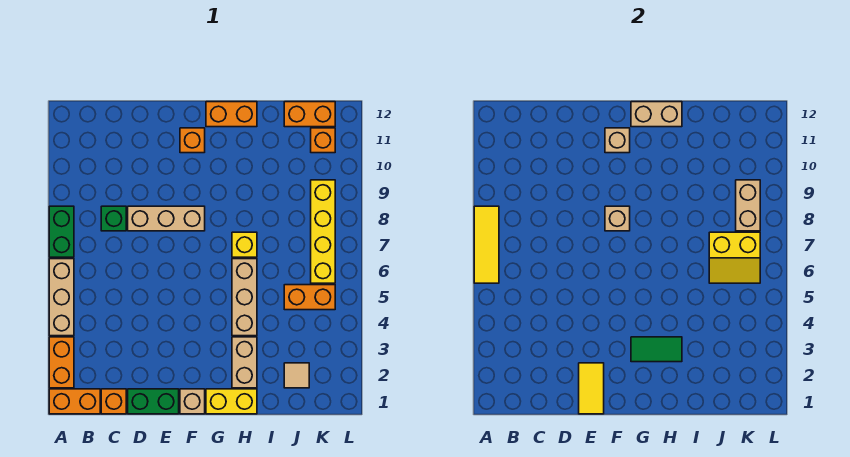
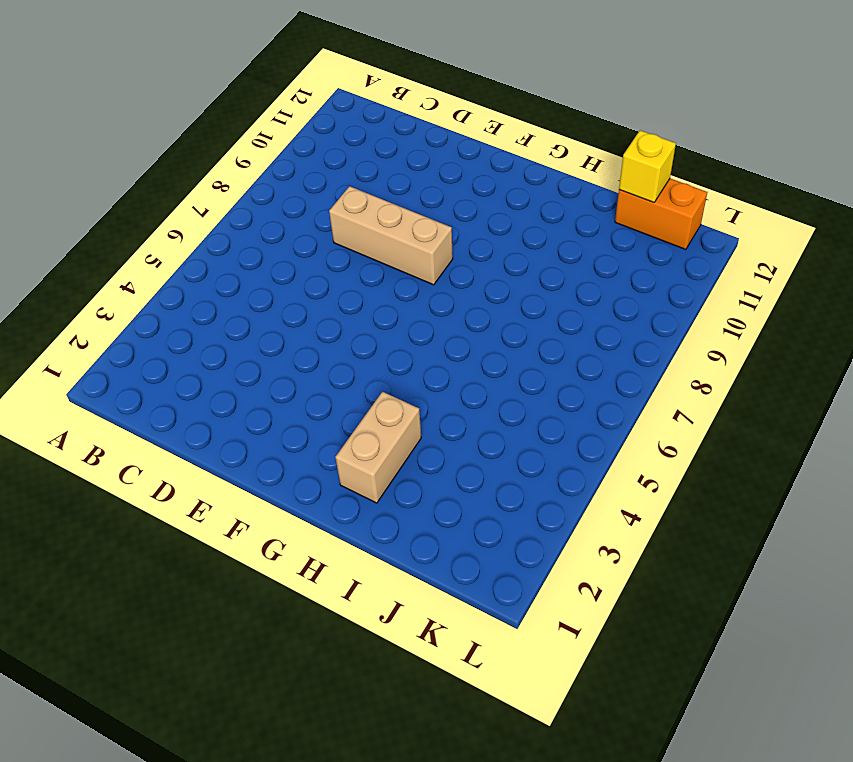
yellow brick J12 level 2 -> yellow brick H7 level 1
none -> orange brick A1:B1 level 1
none -> orange brick A2:A3 level 1
none -> tan brick A4:A6 level 1

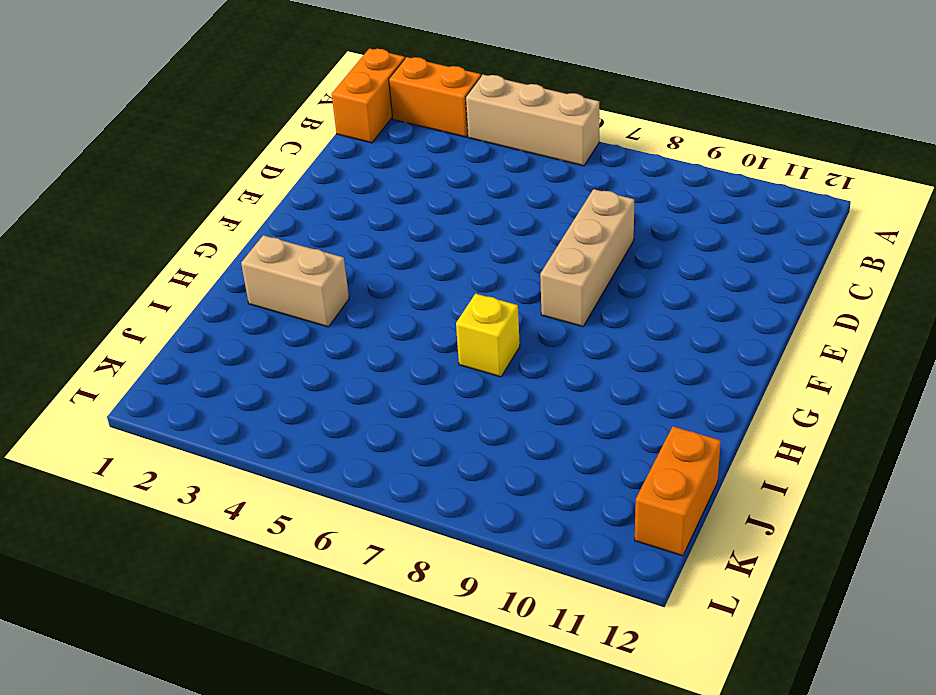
none -> green brick A7:A8 level 1
none -> orange brick C1 level 1
none -> green brick C8 level 1

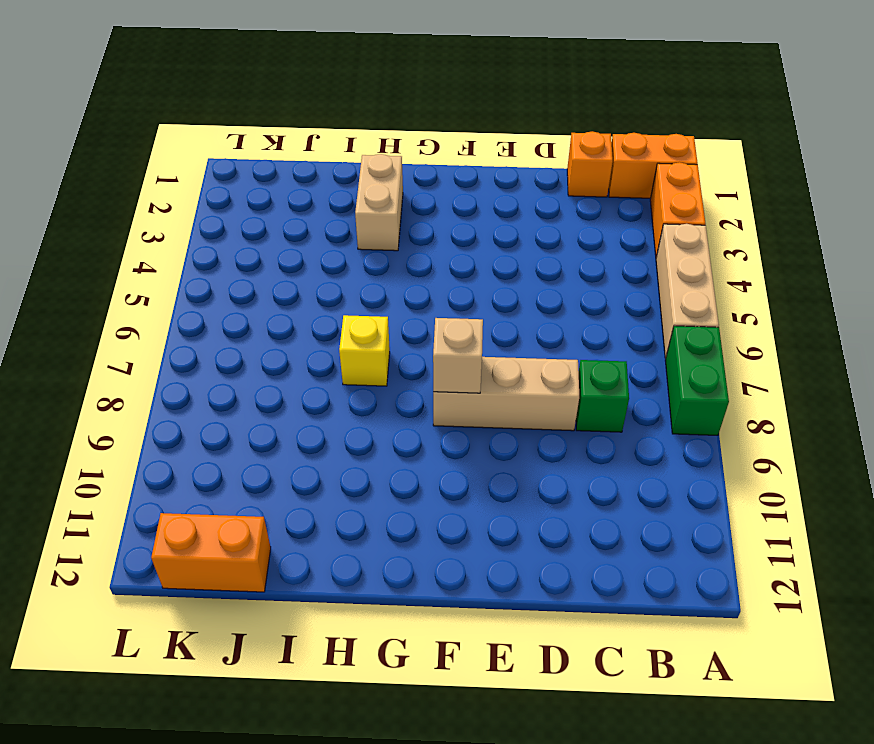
none -> green brick D1:E1 level 1
none -> tan brick F1 level 1
none -> orange brick F11 level 1

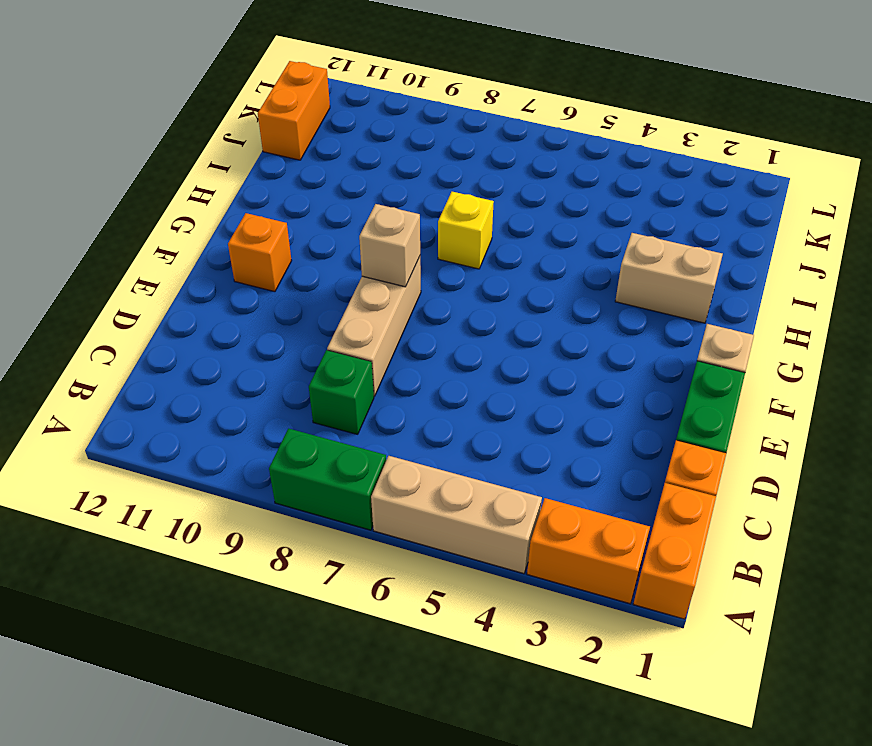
none -> yellow brick G1:H1 level 1
none -> orange brick G12:H12 level 1
none -> tan brick H4:H6 level 1

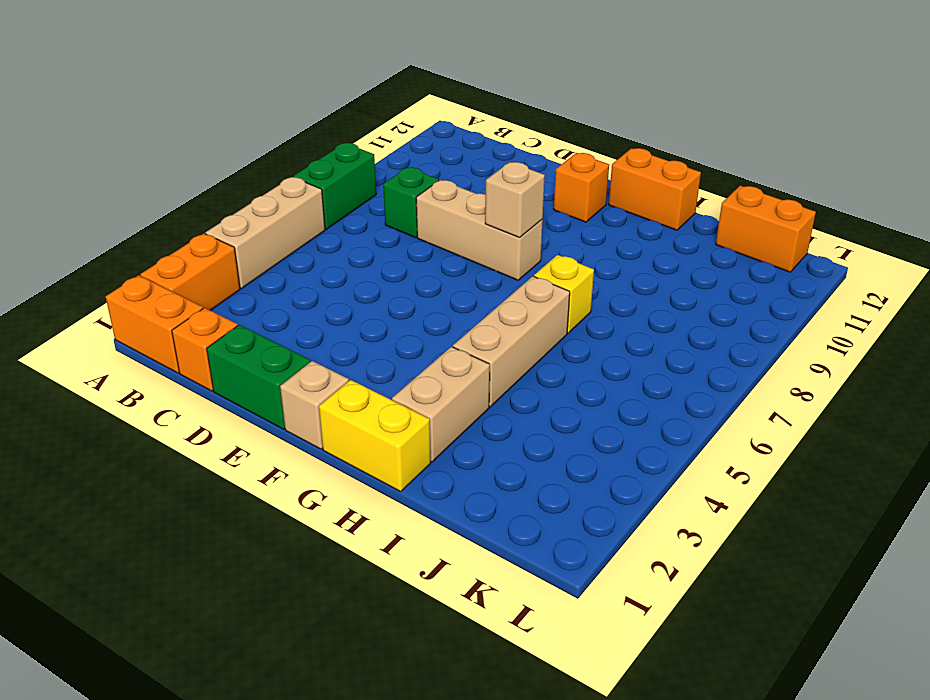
none -> tan tile J2 level 1
none -> orange brick J5:K5 level 1
none -> yellow brick K6:K9 level 1

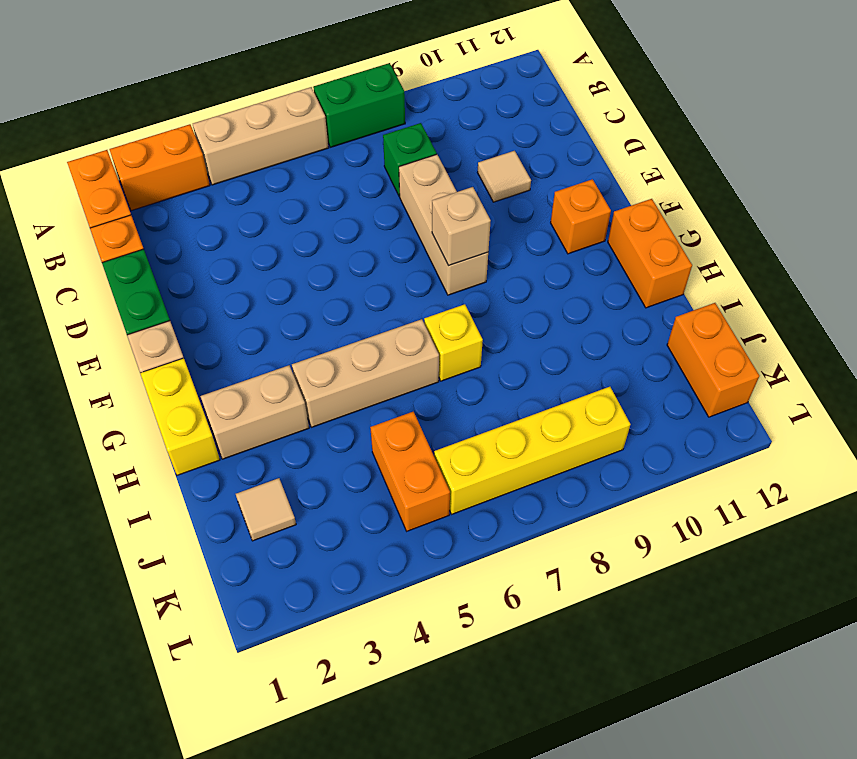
tan tile D10 level 1 -> none
none -> orange brick K11 level 1
none -> yellow tile A6:A8 level 2
none -> yellow tile E1:E2 level 2

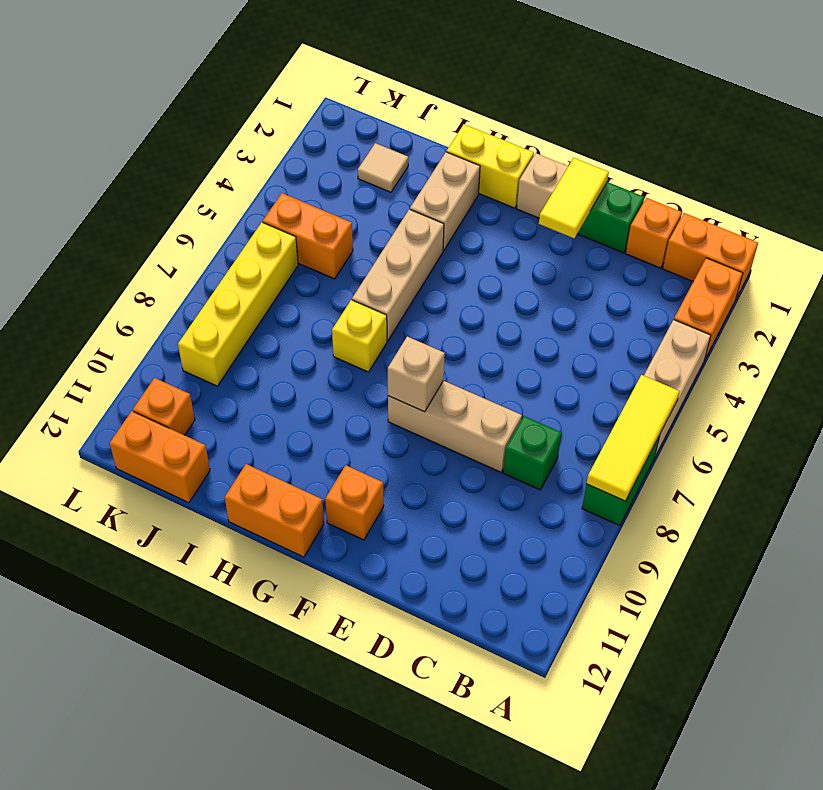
none -> tan brick F11 level 2
none -> green tile G3:H3 level 2
none -> tan brick G12:H12 level 2

